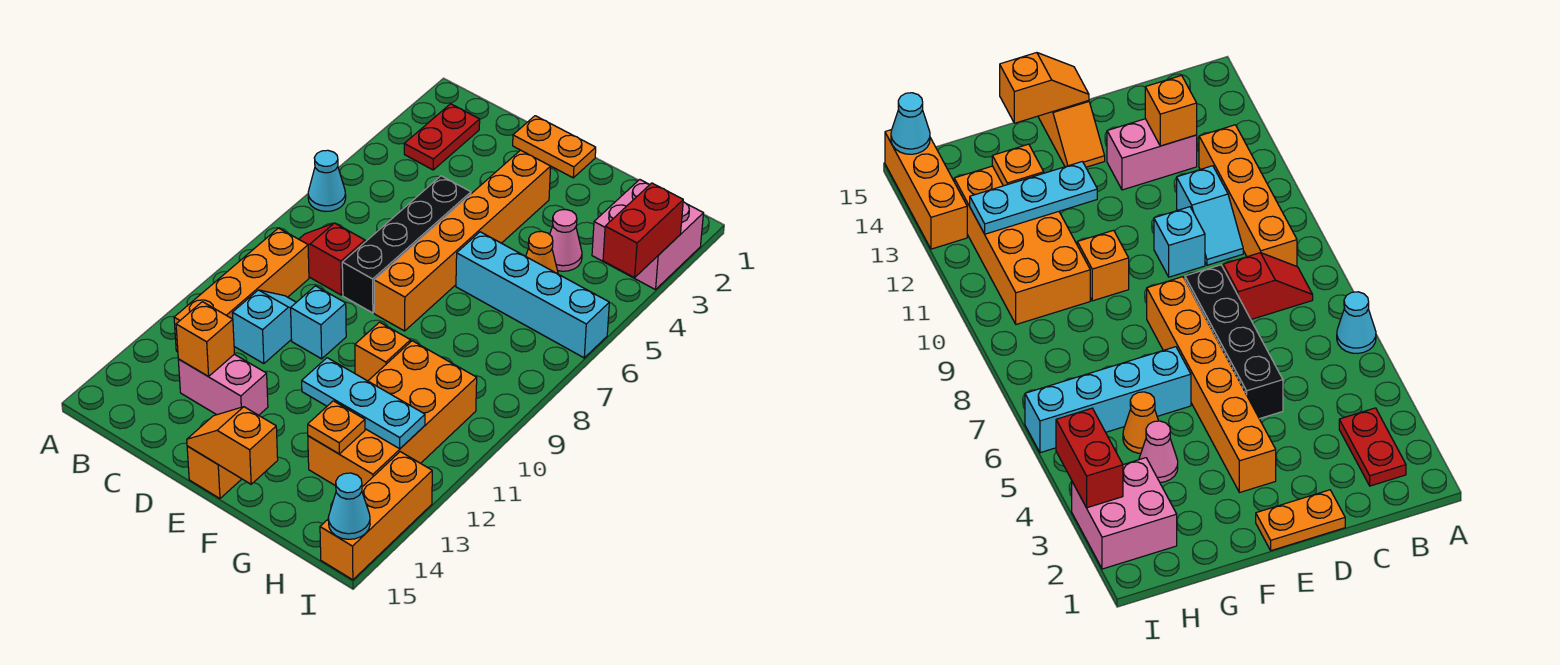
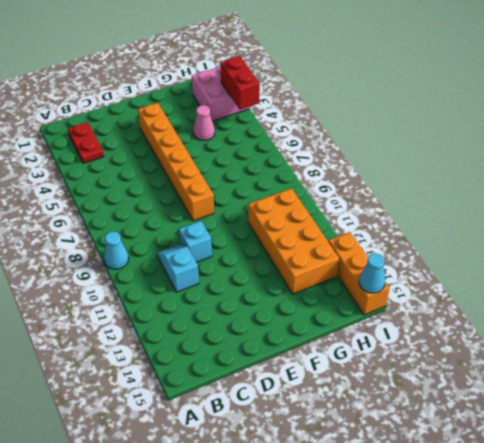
cyan cone A9 level 1 -> cyan cone A6 level 1
none -> red slope B8:C8 level 1 top C
none -> orange brick B9:B12 level 1
none -> pink brick C13:D13 level 1

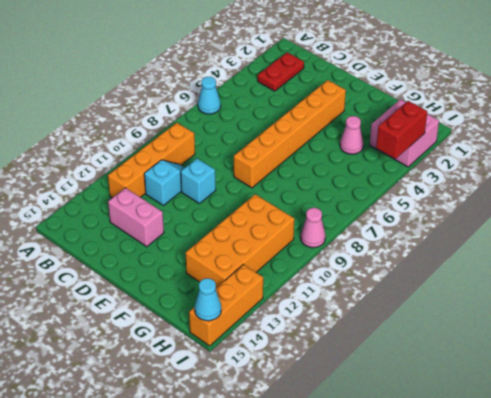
pink cone I9 level 1 -> none
none -> red slope B8:C8 level 1 top C
none -> orange plate D1:E1 level 1
none -> black brick D5:D8 level 1

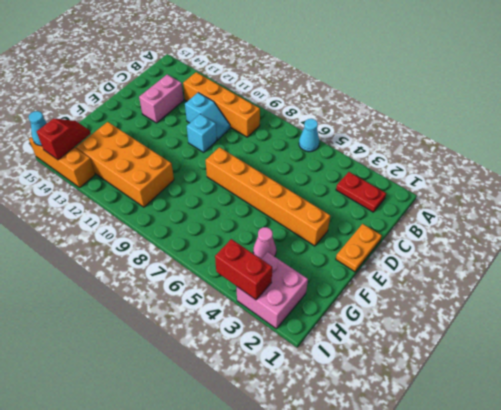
red slope H14:I14 level 2 top I -> red slope B8:C8 level 1 top C
none -> black brick D5:D8 level 1
none -> orange slope E14:E15 level 1 top 15
none -> cyan brick F6:I6 level 1

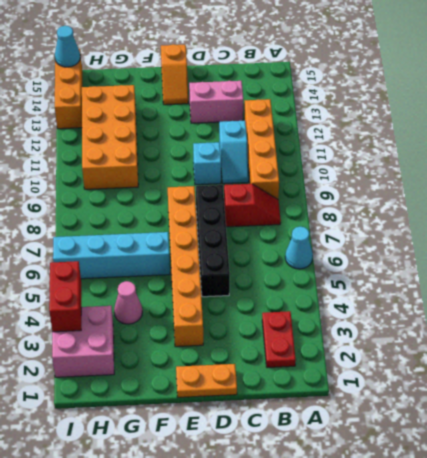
none -> orange brick F10 level 1
none -> orange cone G5 level 1
none -> orange brick C13 level 2

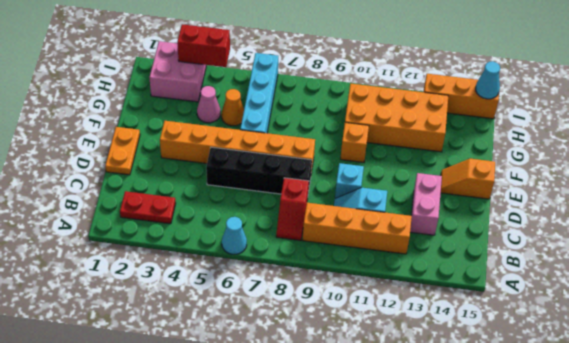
none -> orange brick C13 level 2
none -> orange slope E15:F15 level 2 top F
none -> cyan plate F12:H12 level 2

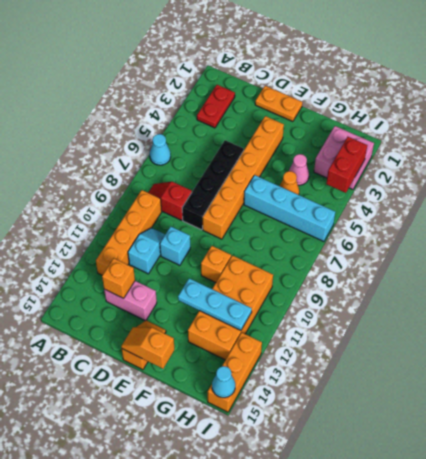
none -> orange plate G13 level 2

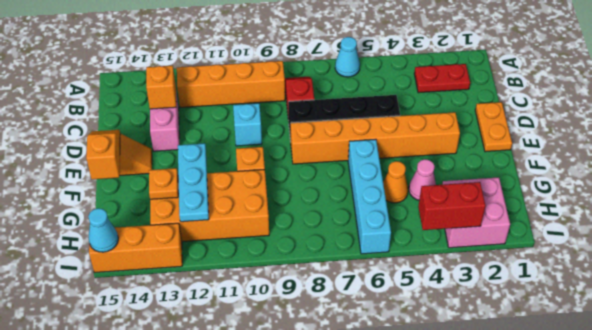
none -> cyan slope C10:C11 level 1 top 11

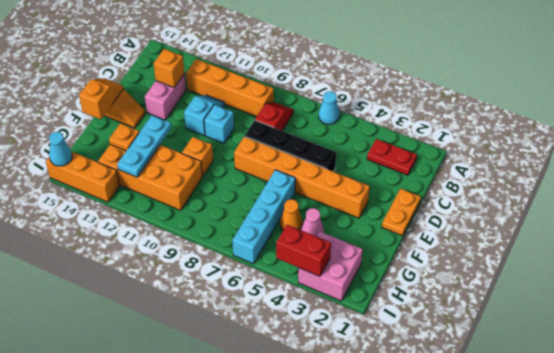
cyan slope C11:D11 level 1 top D -> cyan slope C10:C11 level 1 top 11

